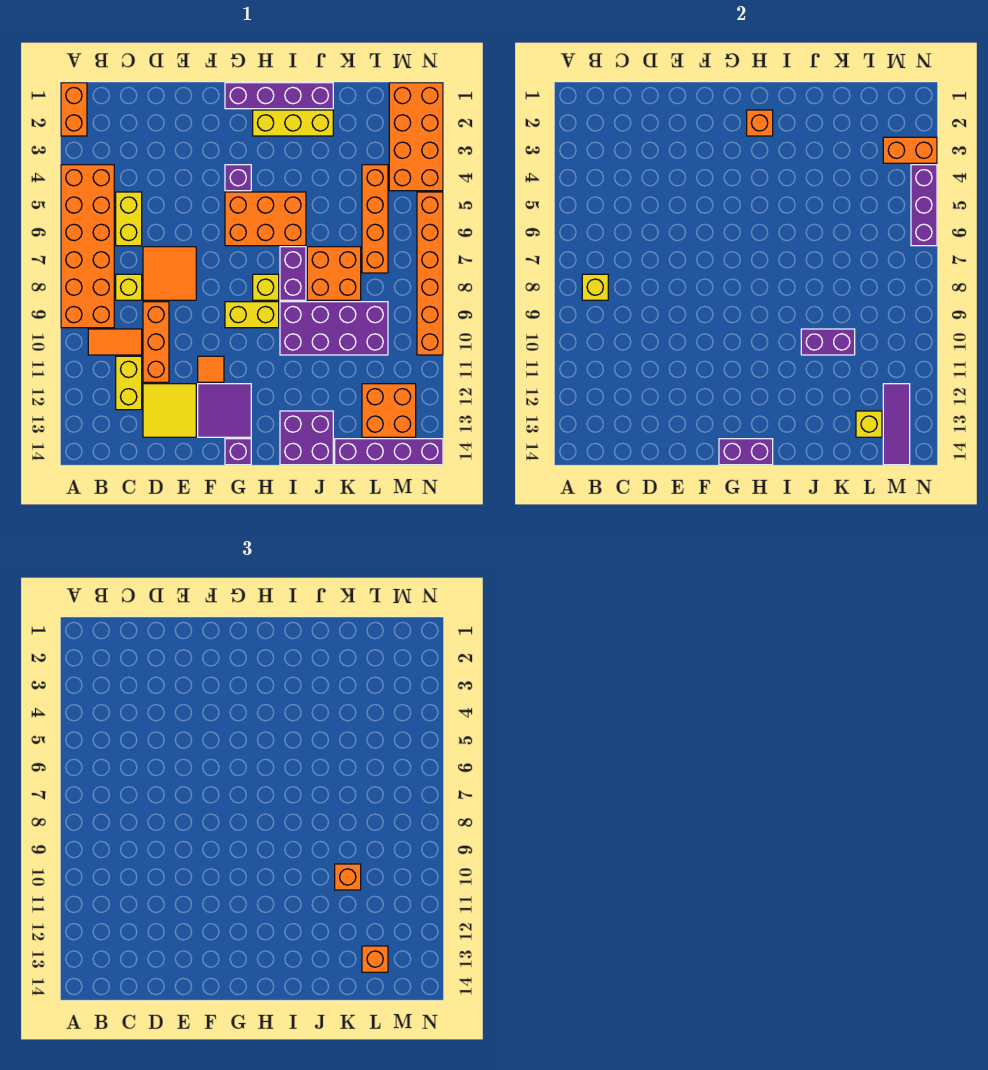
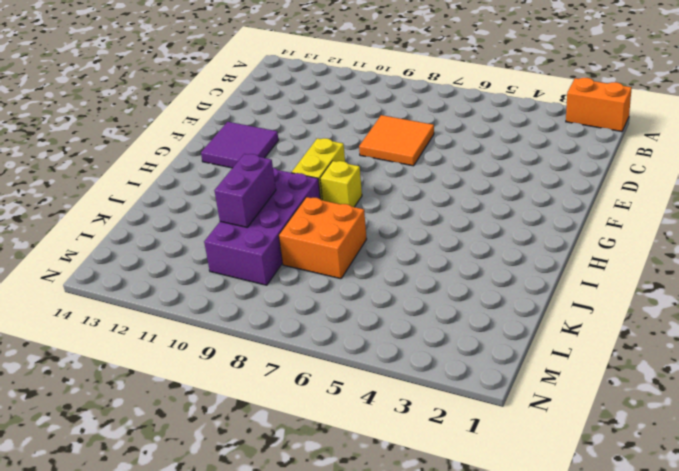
none -> orange brick A4:B9 level 1
none -> orange tile B10:C10 level 1
none -> yellow brick C5:C6 level 1
none -> yellow brick C8 level 1

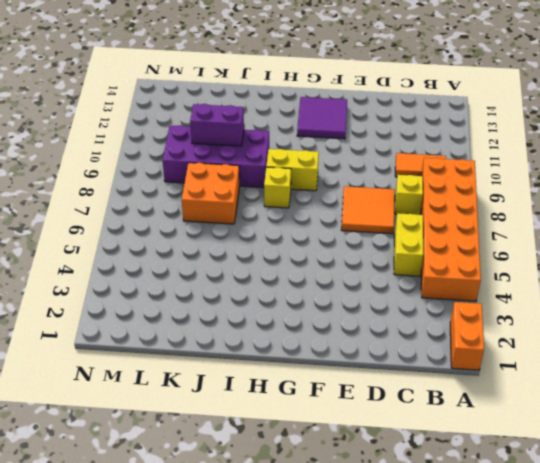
none -> yellow brick C11:C12 level 1
none -> orange brick D9:D11 level 1
none -> yellow tile D12:E13 level 1
none -> orange tile F11 level 1

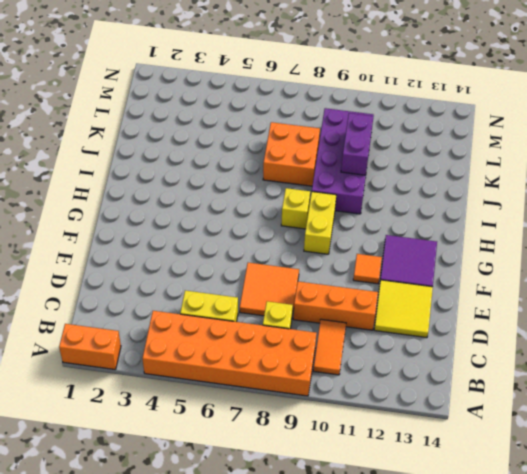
none -> yellow brick C11:C12 level 1
none -> purple brick G1:J1 level 1
none -> purple brick G4 level 1
none -> orange brick G5:I6 level 1

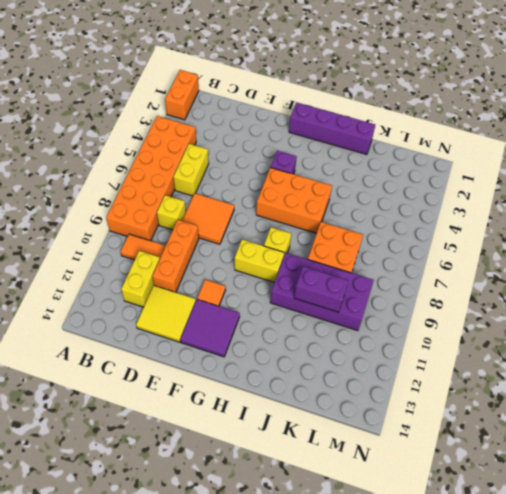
none -> purple brick G14 level 1
none -> yellow brick H2:J2 level 1
none -> purple brick I7:I8 level 1
none -> purple brick I13:J14 level 1

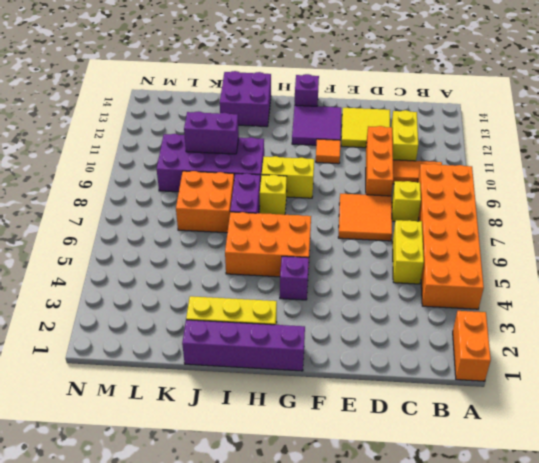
none -> purple brick K14:N14 level 1
none -> orange brick L4:L7 level 1
none -> orange brick L12:M13 level 1
none -> orange brick M1:N4 level 1

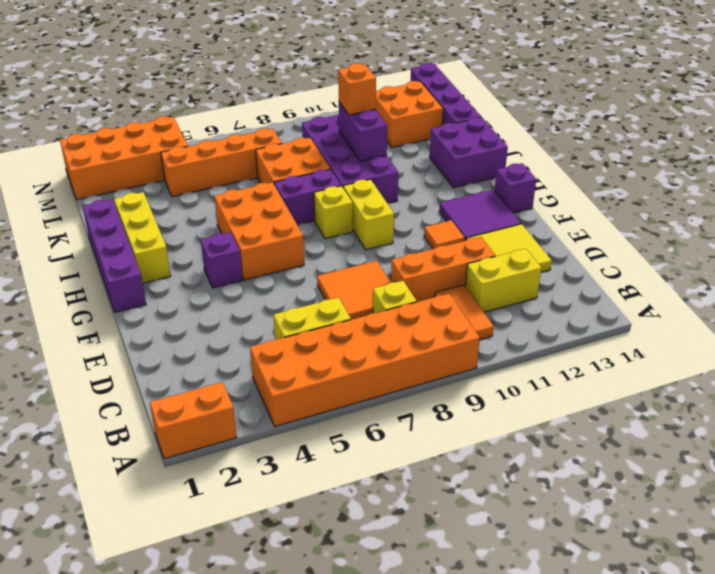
none -> orange brick N5:N10 level 1
none -> yellow brick B8 level 2
none -> purple brick G14:H14 level 2
none -> orange brick H2 level 2

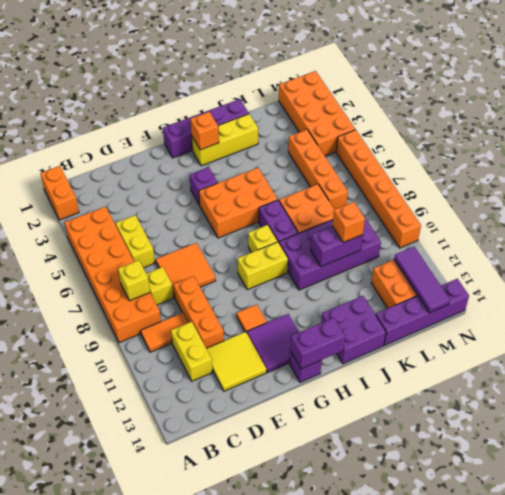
none -> yellow brick L13 level 2
none -> orange brick M3:N3 level 2
none -> purple brick N4:N6 level 2
none -> orange brick L13 level 3

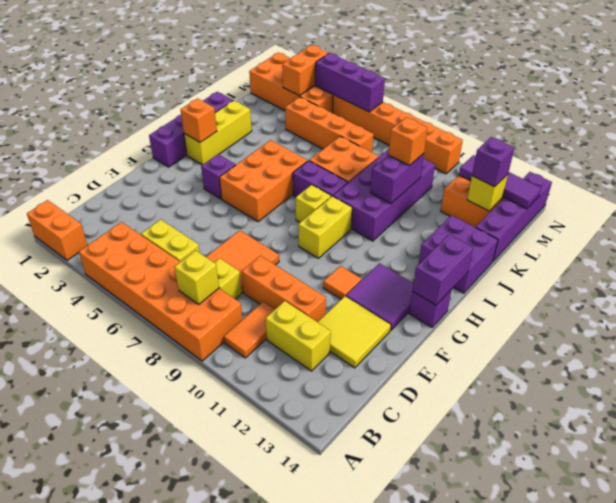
purple brick L13 level 3 -> orange brick L13 level 3

